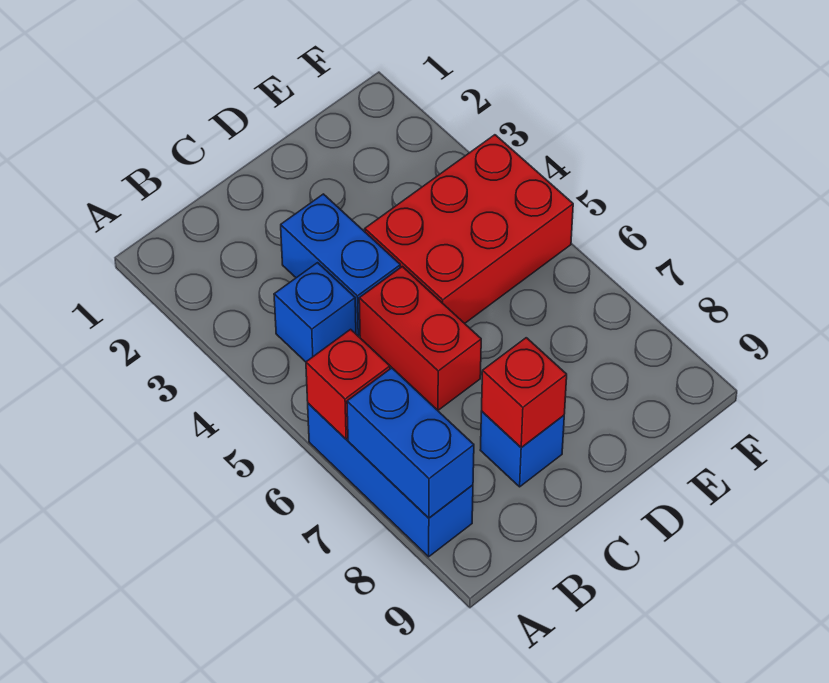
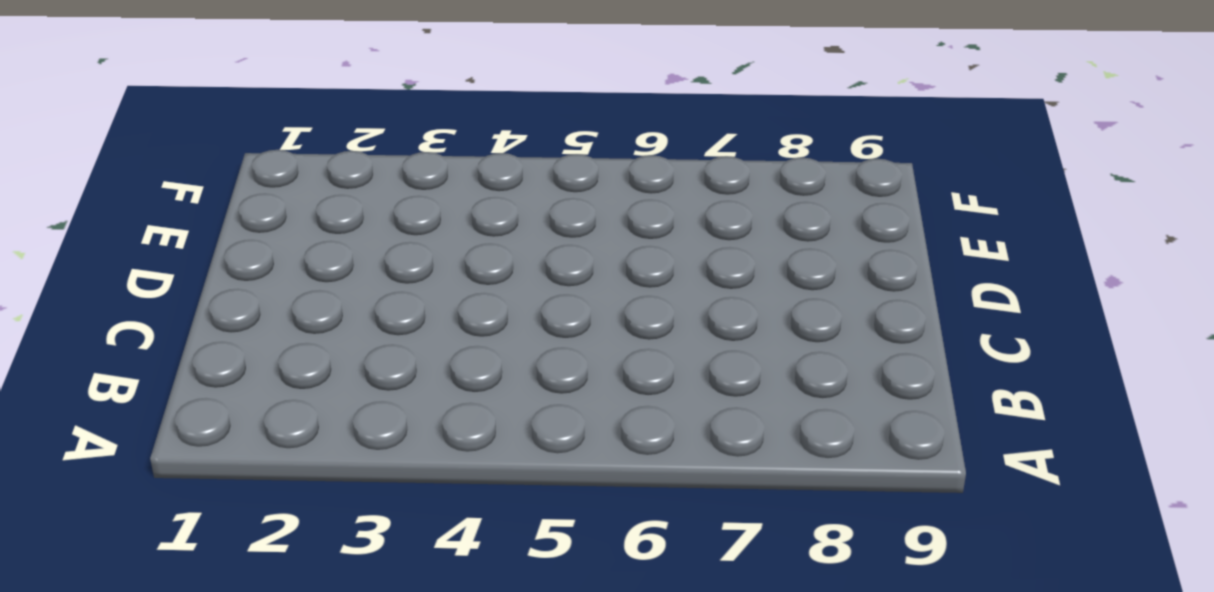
none -> blue brick A6:A8 level 1
none -> blue brick B4 level 1

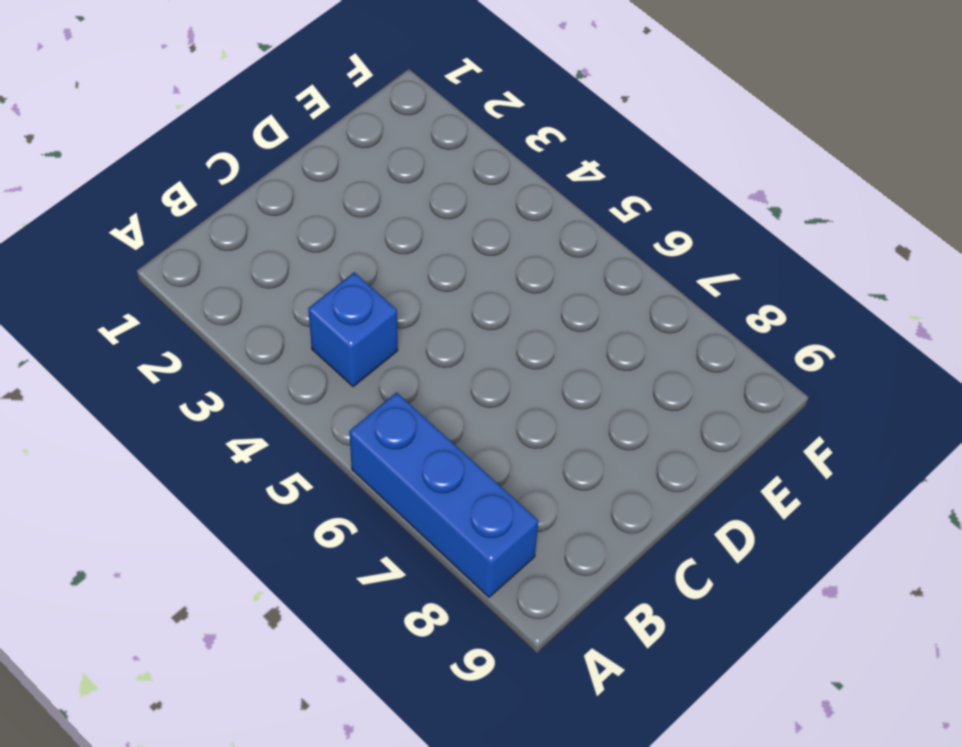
none -> blue brick C3:C4 level 1
none -> red brick C5:C6 level 1

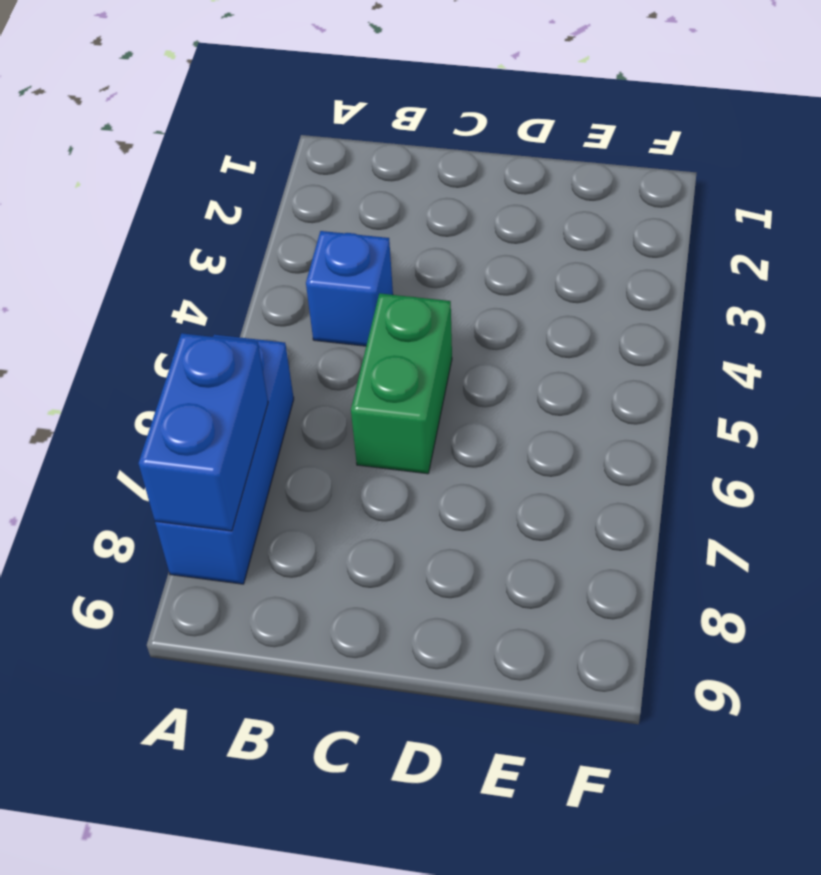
green brick C5:C6 level 1 -> red brick C5:C6 level 1
none -> blue brick C3:C4 level 1
none -> blue brick C8 level 1

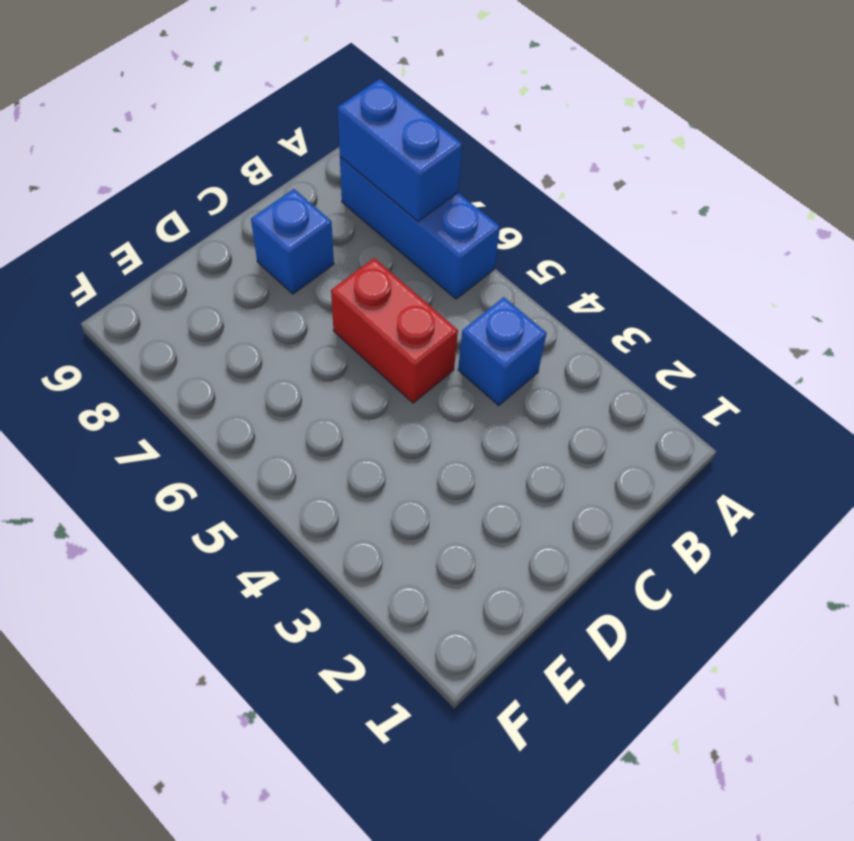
none -> blue brick C3:C4 level 1
none -> red brick D4:F5 level 1

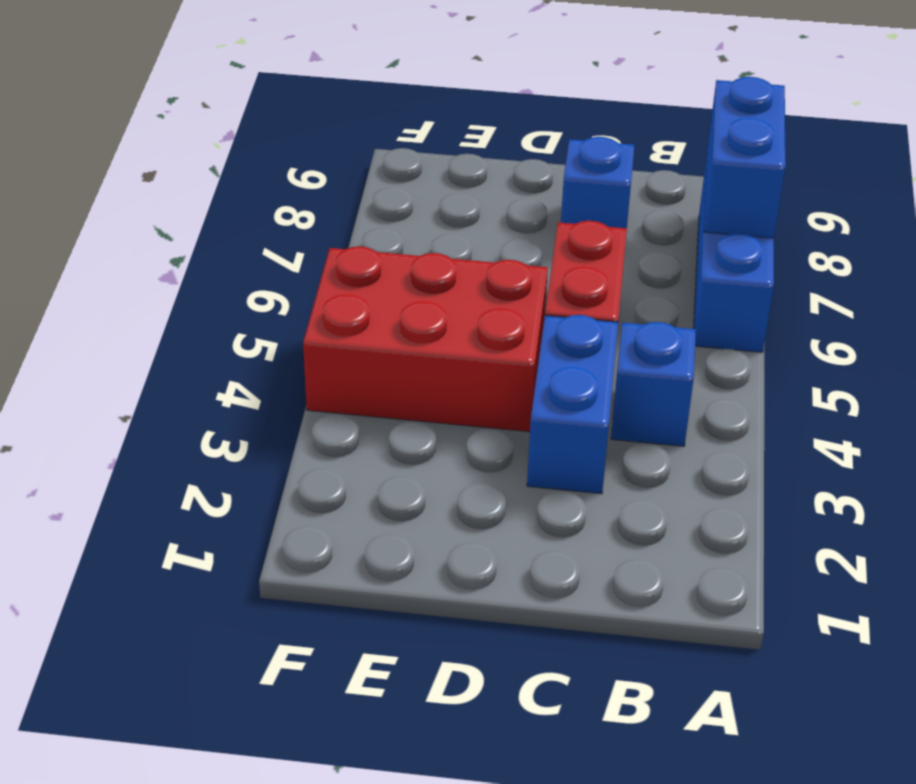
none -> red brick A6 level 2
none -> red brick C8 level 2

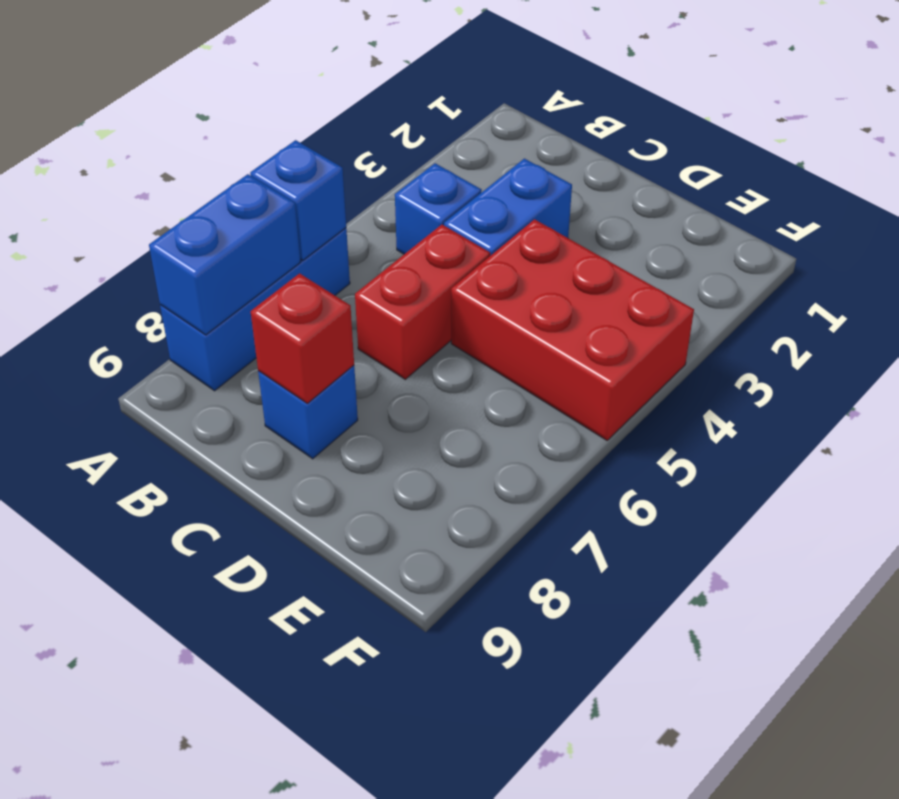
blue brick A6 level 2 -> red brick A6 level 2

